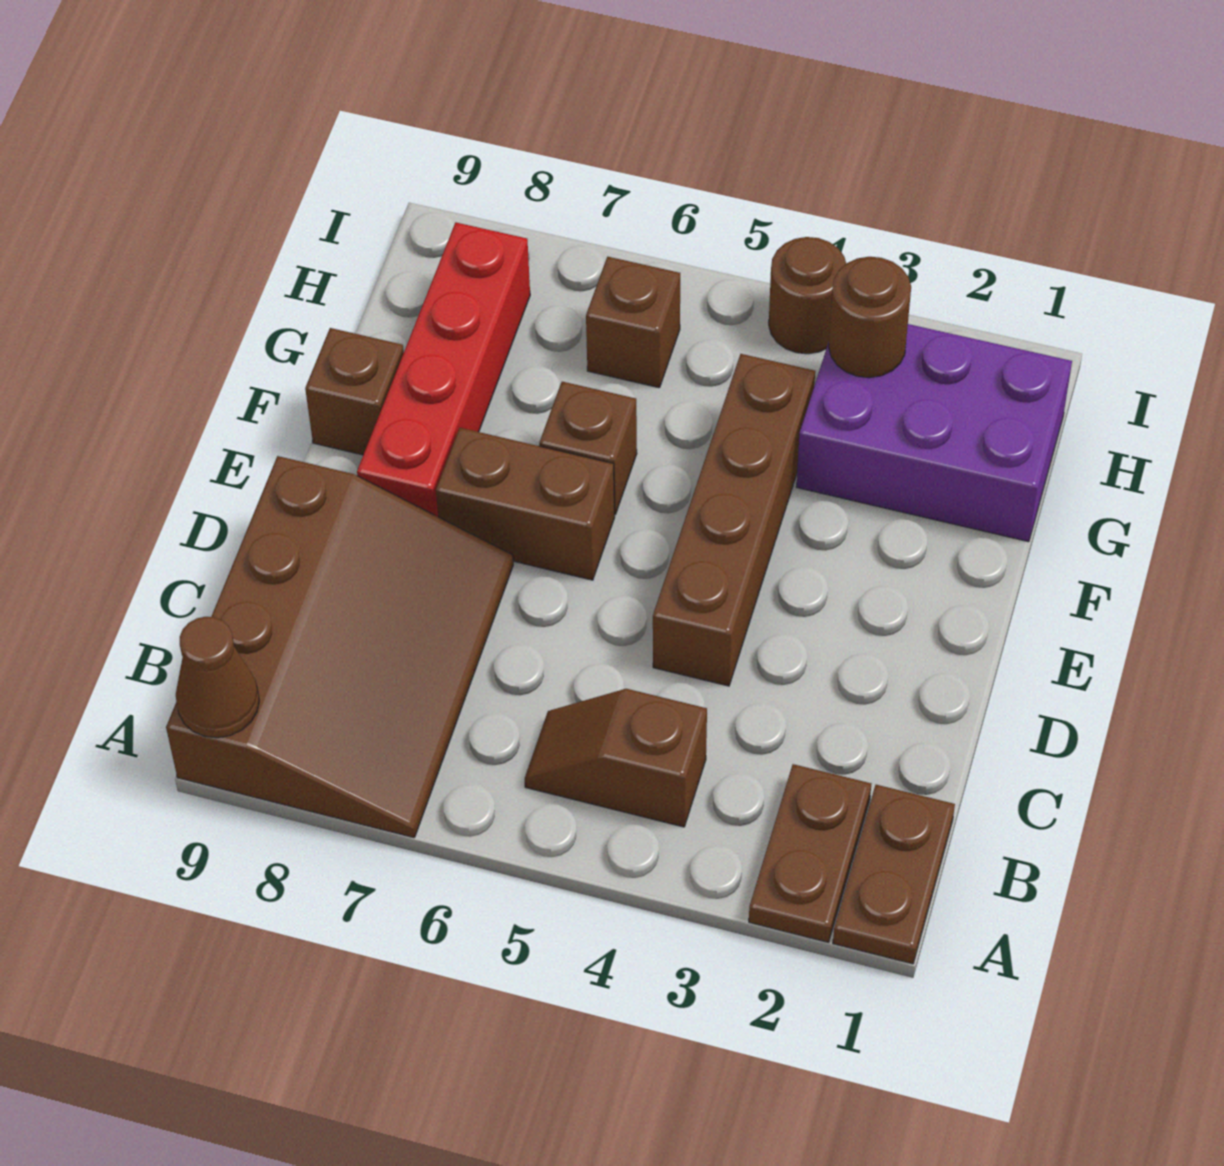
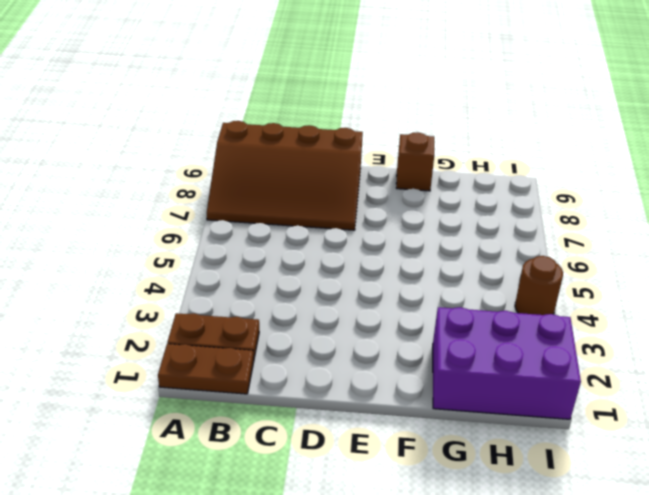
purple brick G1:I2 level 1 -> purple brick G1:H3 level 1
none -> brown slope B4:B5 level 1 top 4
none -> brown brick D4:G4 level 1
none -> brown brick E6:E7 level 1

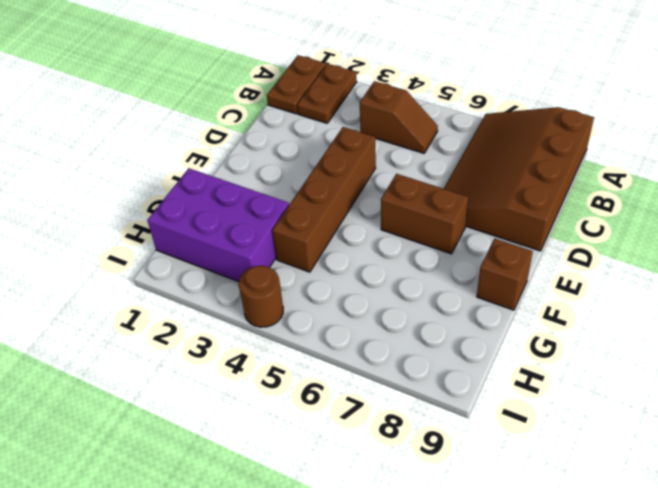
none -> red brick E8:H8 level 1
none -> brown brick F6 level 1
none -> brown brick H6 level 1

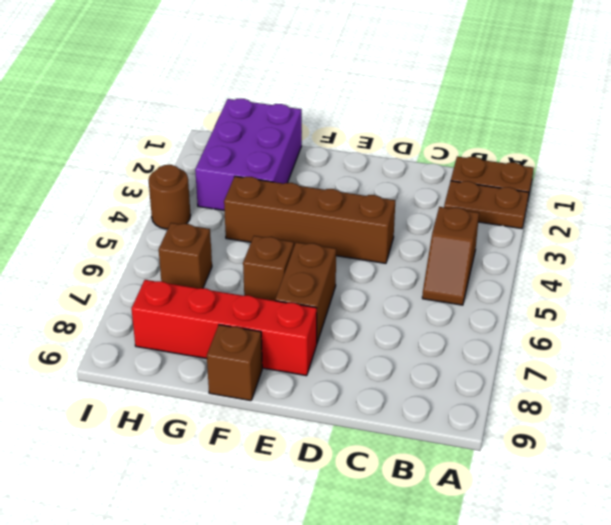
none -> brown slope A7:D9 level 1 top 9
none -> brown cone A9 level 2
none -> brown round brick H3 level 2

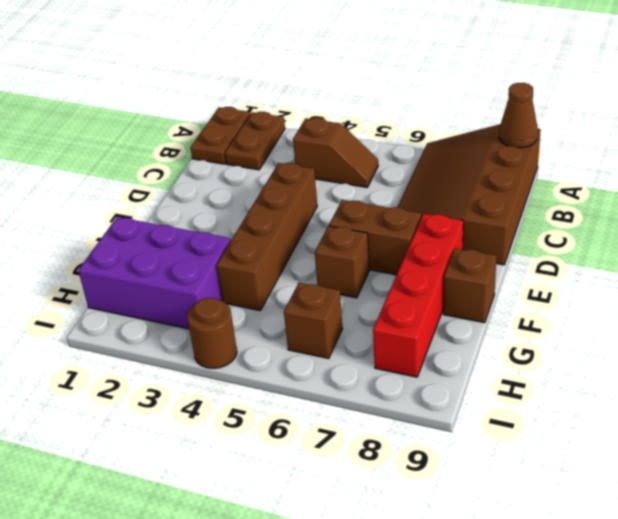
none -> brown round brick H3 level 2

